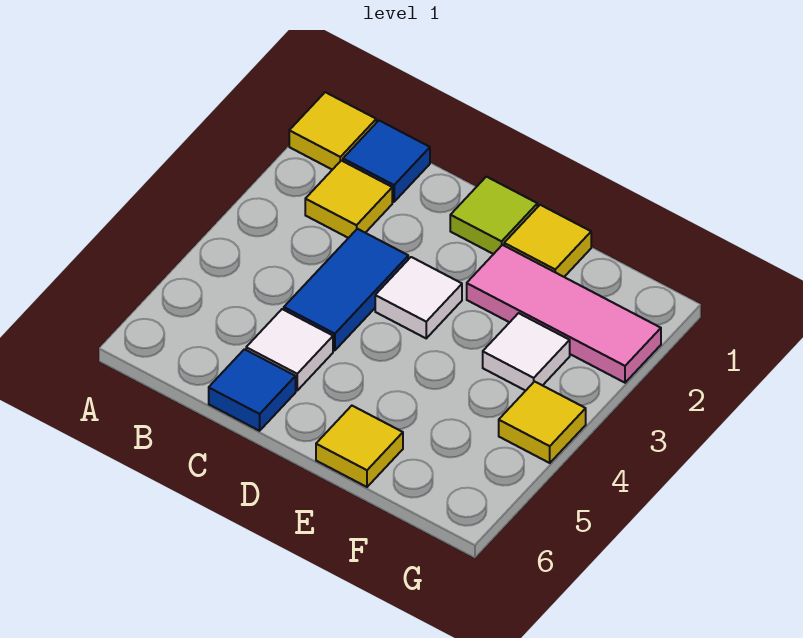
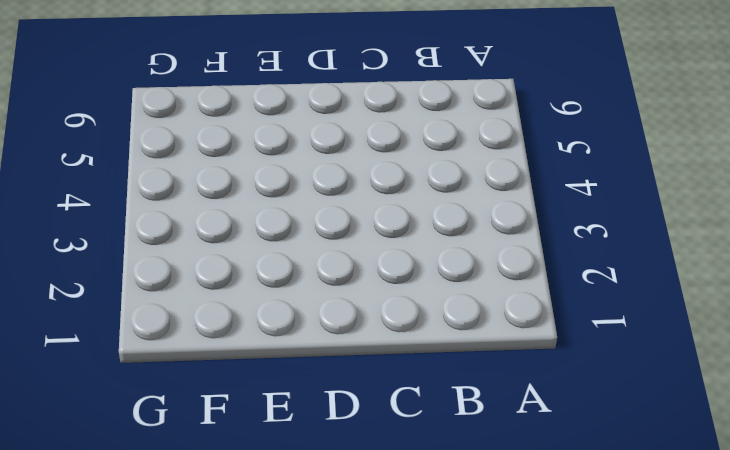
none -> yellow tile A1 level 1
none -> blue tile B1 level 1
none -> yellow tile B2 level 1

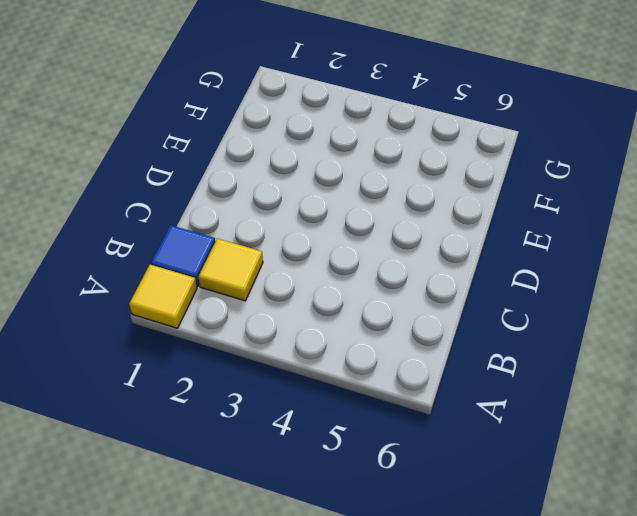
none -> blue tile C3:C4 level 1
none -> white tile C5 level 1
none -> blue tile C6 level 1

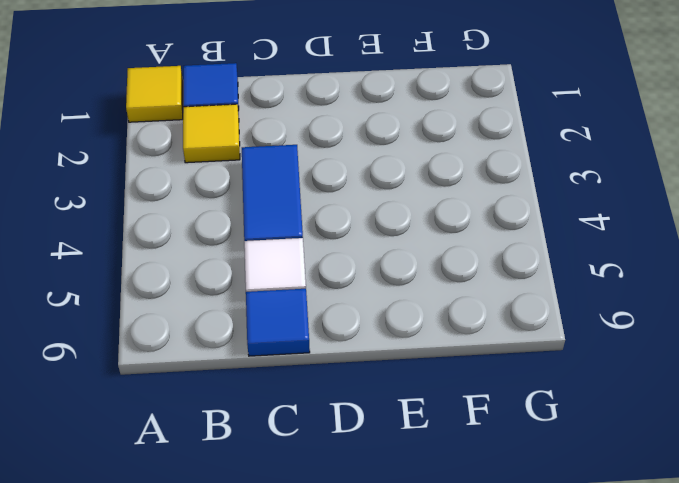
none -> lime tile D1 level 1
none -> white tile D3 level 1
none -> yellow tile E1 level 1

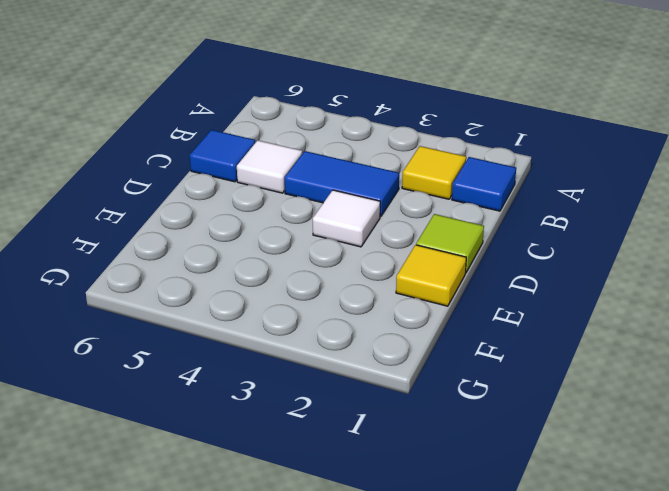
none -> yellow tile A1 level 1
none -> pink tile E2:G2 level 1
none -> yellow tile E6 level 1

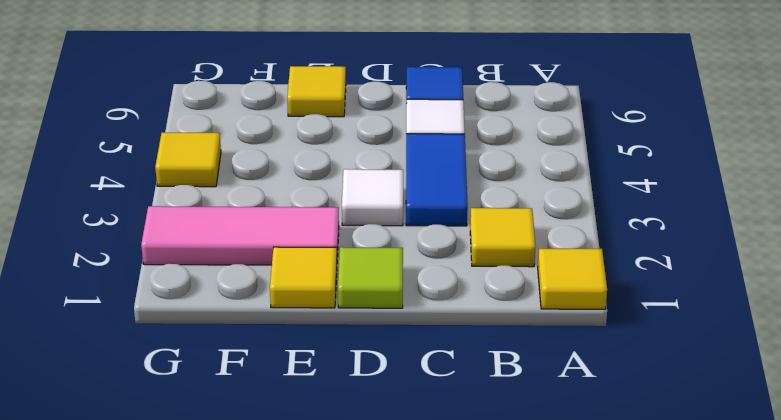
none -> blue tile B1 level 1
none -> white tile F3 level 1

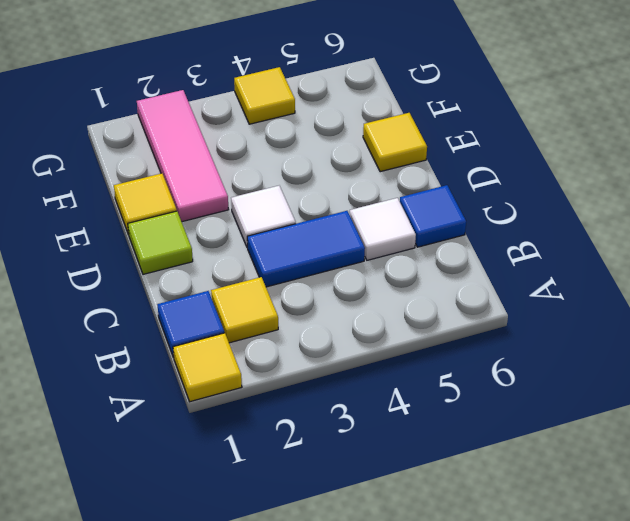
none -> white tile F3 level 1

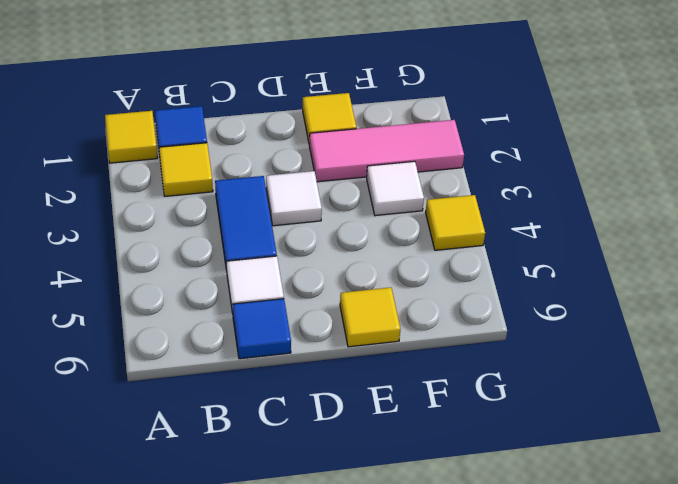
none -> lime tile D1 level 1

